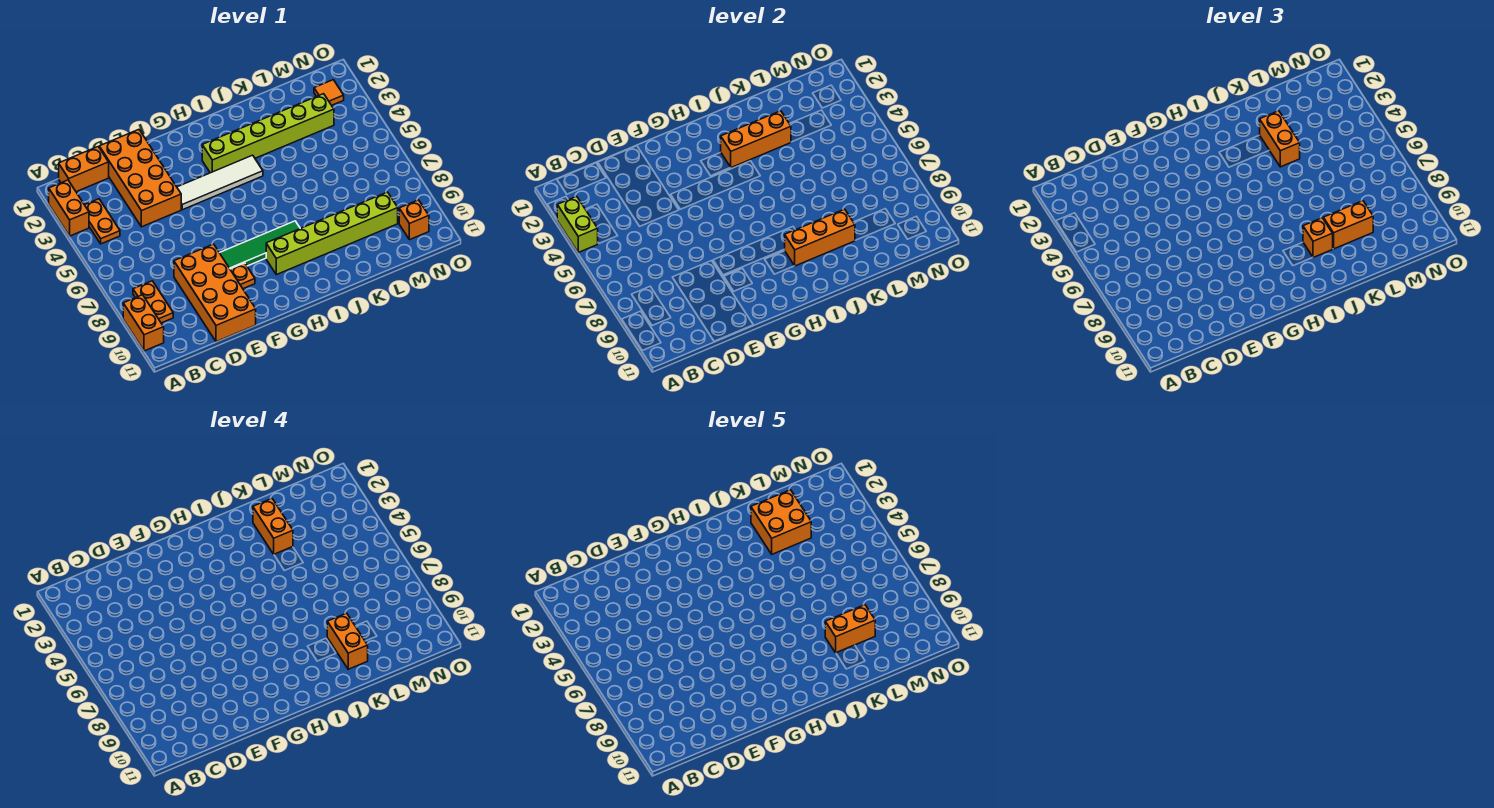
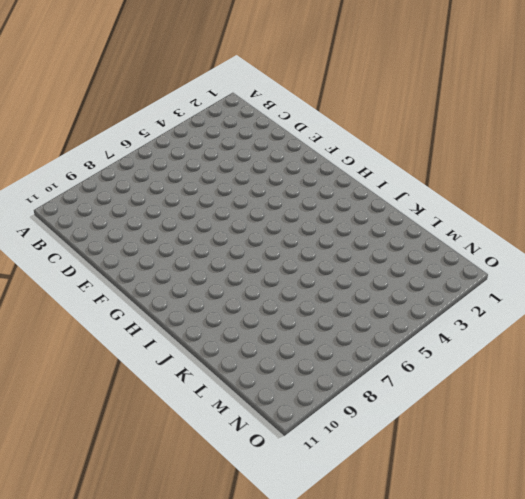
none -> orange brick A2:A3 level 1
none -> orange brick A9:A10 level 1
none -> orange brick B1:C1 level 1

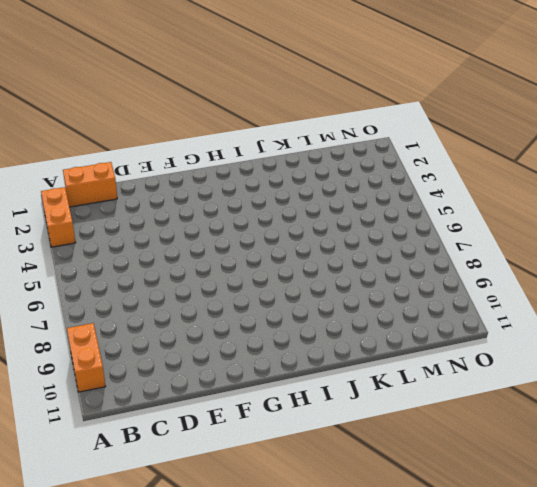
none -> orange plate B3:B4 level 1
none -> orange plate B8:B9 level 1
none -> orange brick D1:E4 level 1

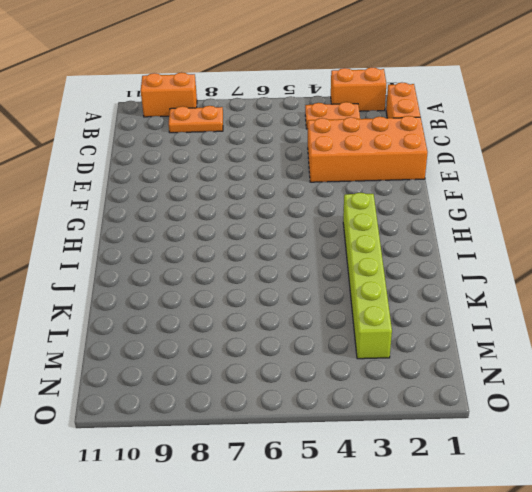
none -> orange brick D8:E11 level 1
none -> white tile F4:I4 level 1
none -> green tile F8:I8 level 1

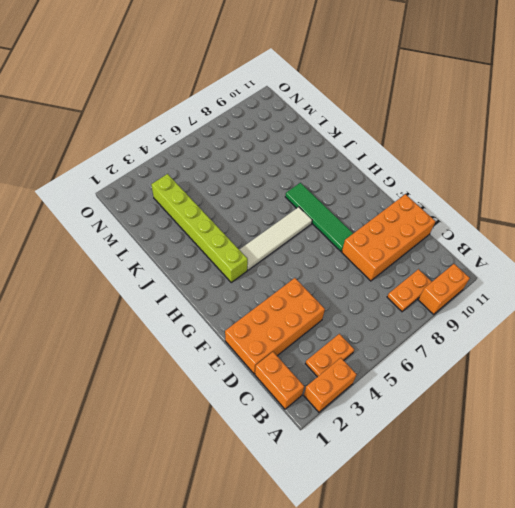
white tile H4:H7 level 1 -> white tile F4:I4 level 1
none -> orange plate F9 level 1
none -> lime brick H9:M9 level 1
none -> orange tile N2 level 1

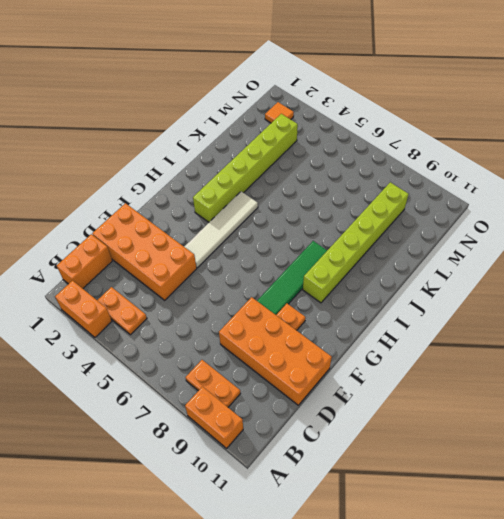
none -> orange brick N10 level 1
none -> lime brick A3:A4 level 2
none -> orange brick I3:K3 level 2

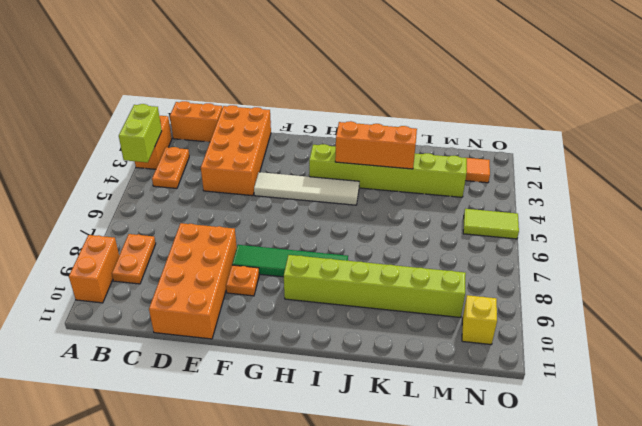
lime tile N5:O5 level 1 -> none
yellow brick N10 level 1 -> orange brick N10 level 1
none -> orange brick I9:K9 level 2
none -> orange brick J9 level 3
none -> orange brick K3:K4 level 3

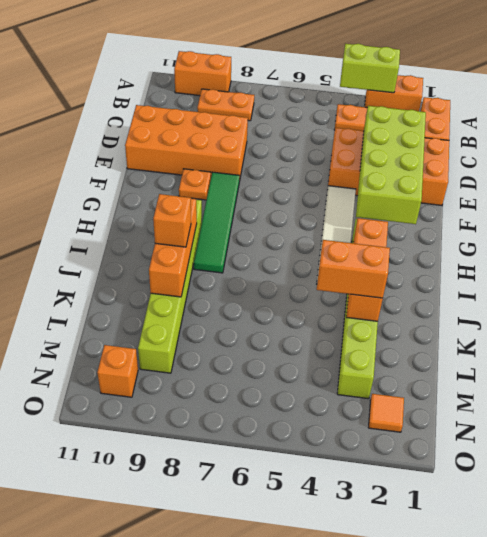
lime brick D2:G3 level 2 -> none
none -> orange brick K9:L9 level 3
none -> orange brick K2:K3 level 4
none -> orange brick K9:K10 level 4

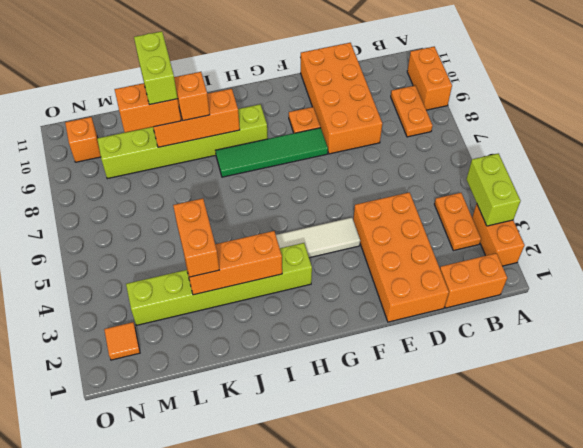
lime brick K9:K10 level 4 -> orange brick K9:K10 level 4
none -> orange brick K2:K3 level 4
none -> orange brick K2:L3 level 5
none -> orange brick K9:L9 level 5

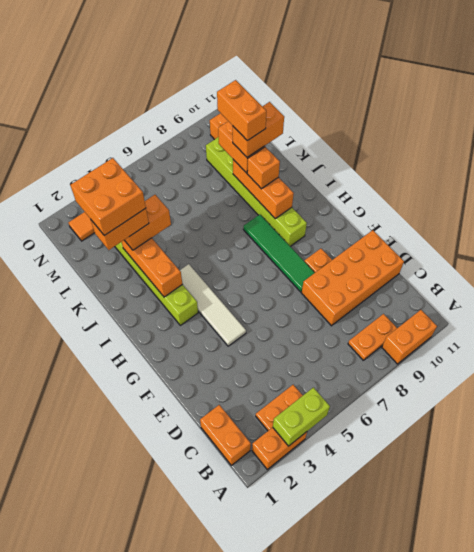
none -> orange brick D1:E4 level 1

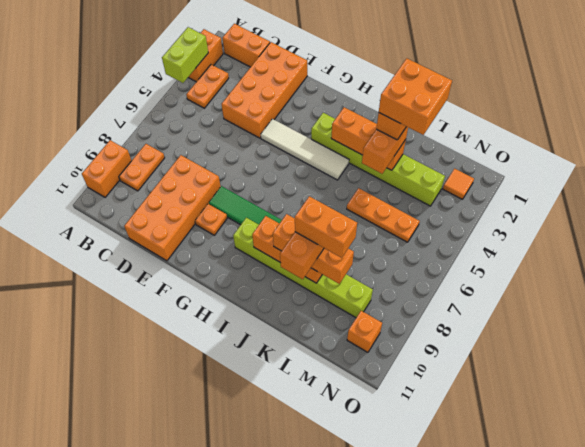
orange plate K5:M5 level 1 -> none

